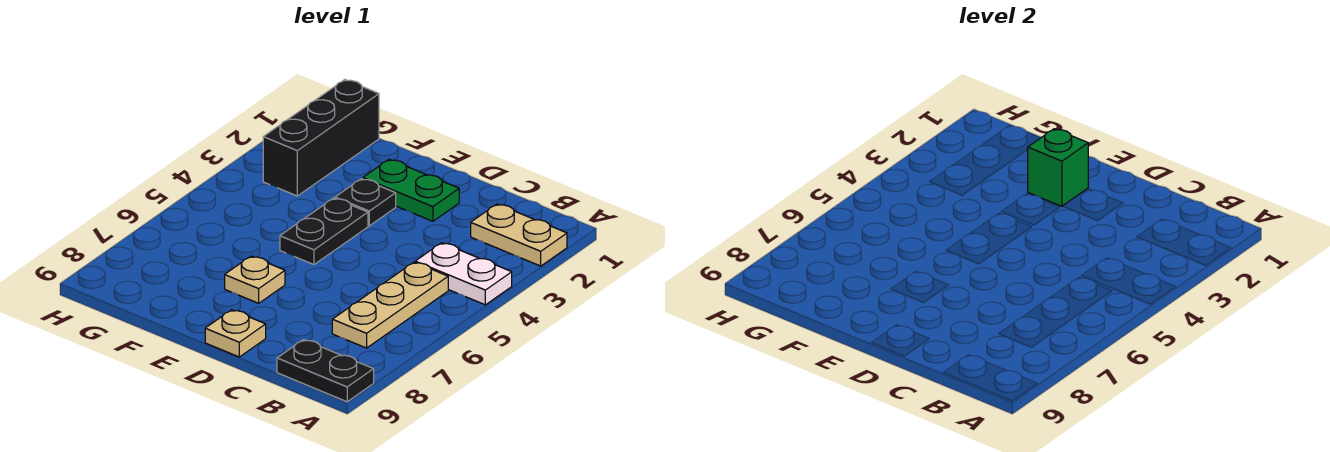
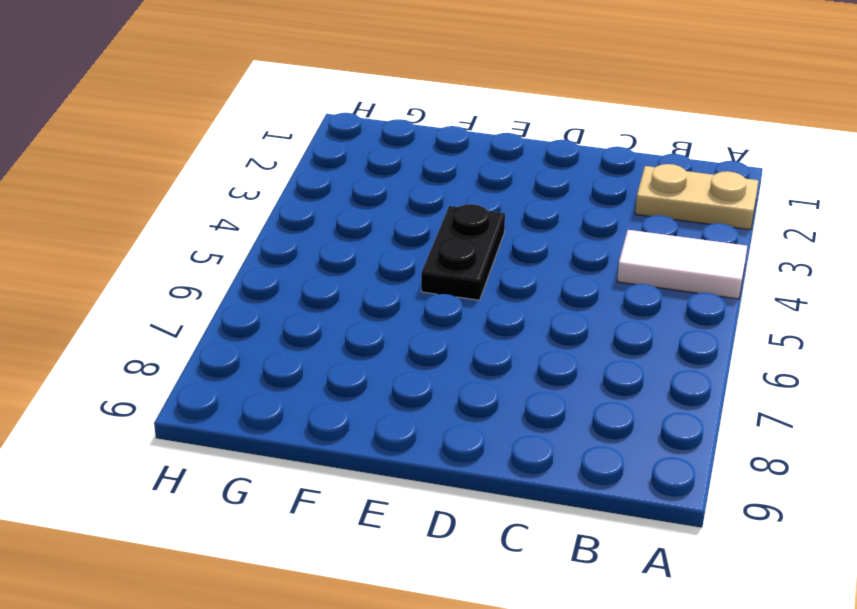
white tile A4:B4 level 1 -> white plate A4:B4 level 1
none -> black plate A9:B9 level 1
none -> tan plate B5:B7 level 1

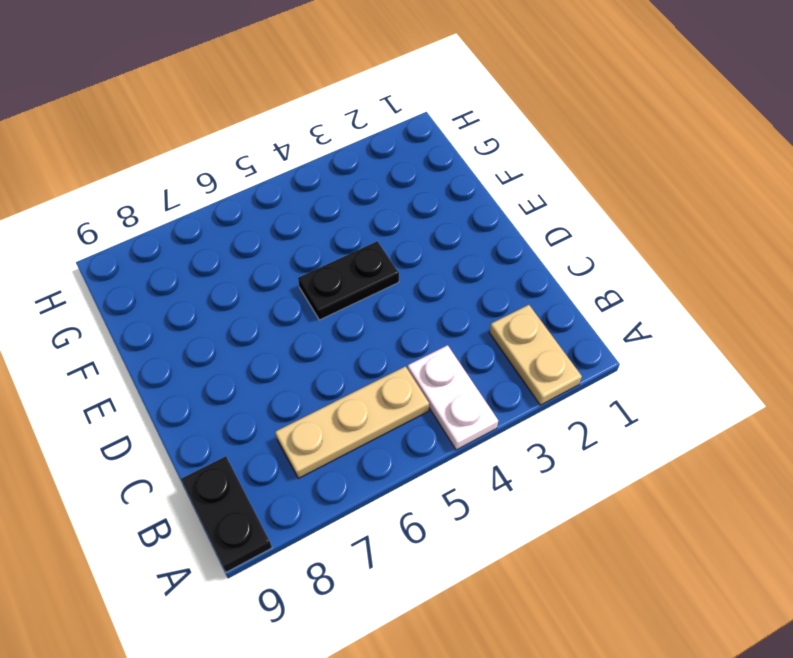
none -> green plate D2:E2 level 1
none -> tan plate D9 level 1

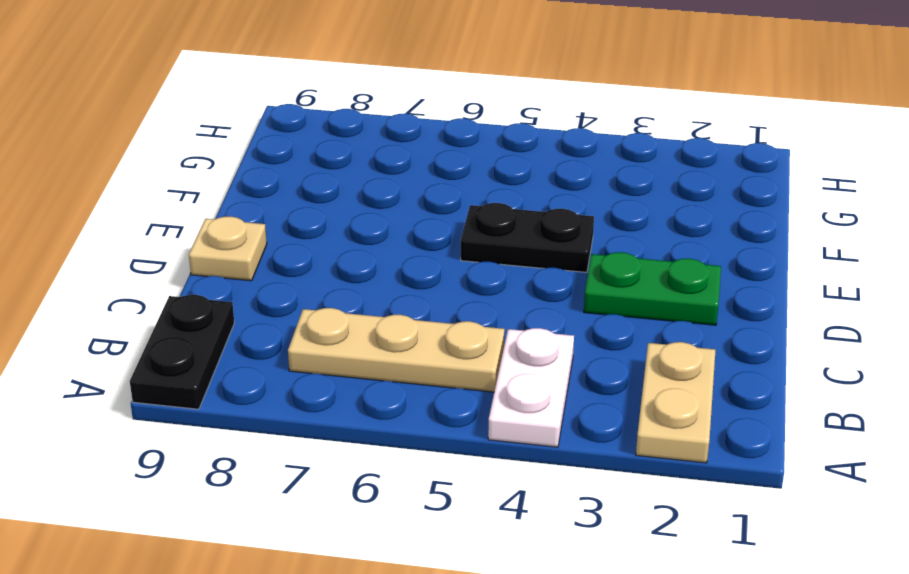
green plate D2:D3 level 1 -> green plate D2:E2 level 1
none -> black plate E3 level 1
none -> tan plate E7 level 1

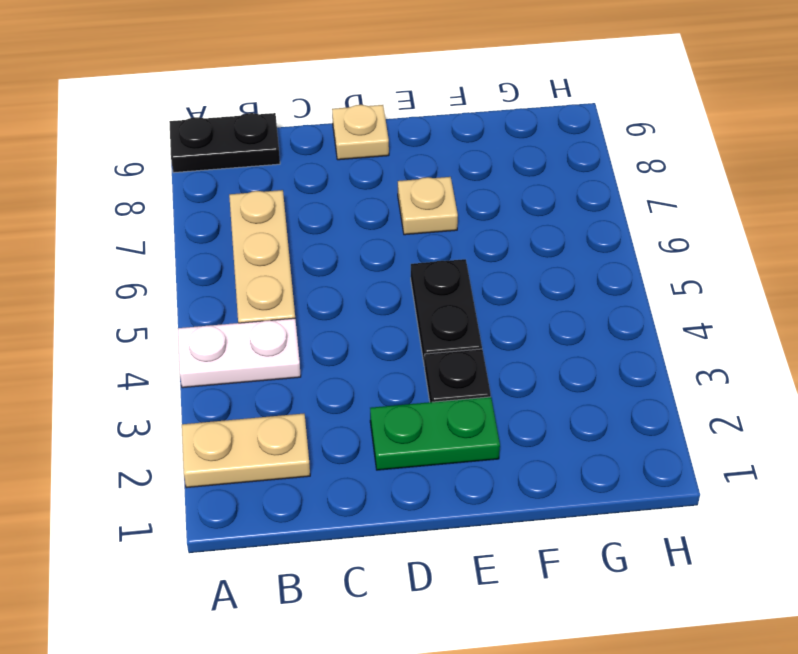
none -> black brick G1:G3 level 1
none -> green brick E2 level 2

